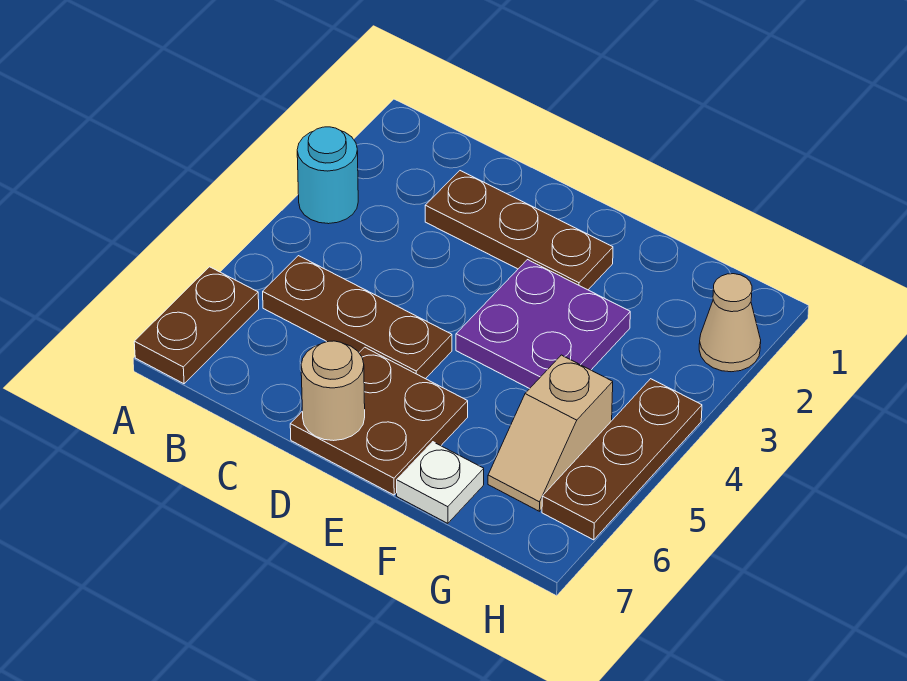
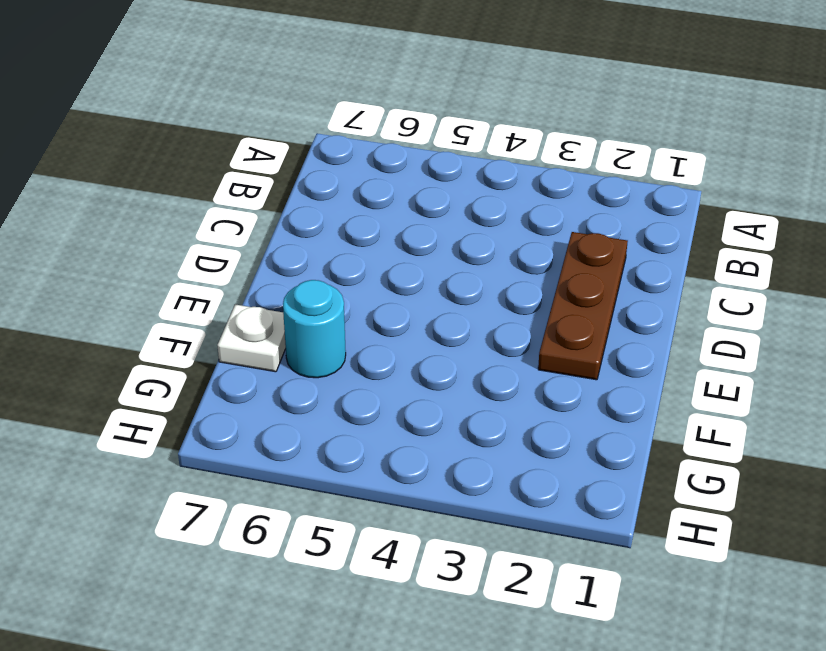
cyan round brick F6 level 1 -> cyan round brick A3 level 1
none -> brown plate A6:A7 level 1
none -> brown plate B5:D5 level 1

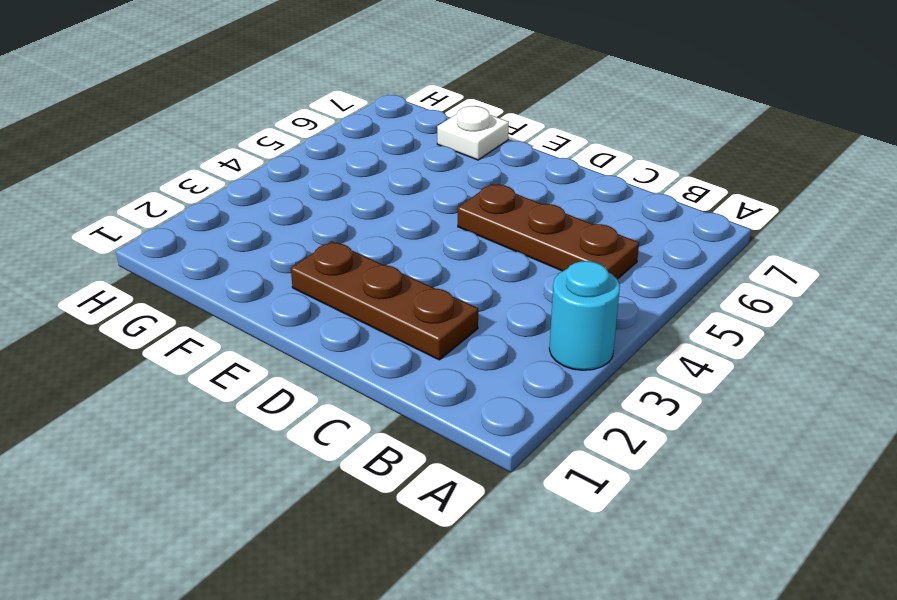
none -> brown plate A6:A7 level 1
none -> brown plate D6:E7 level 1

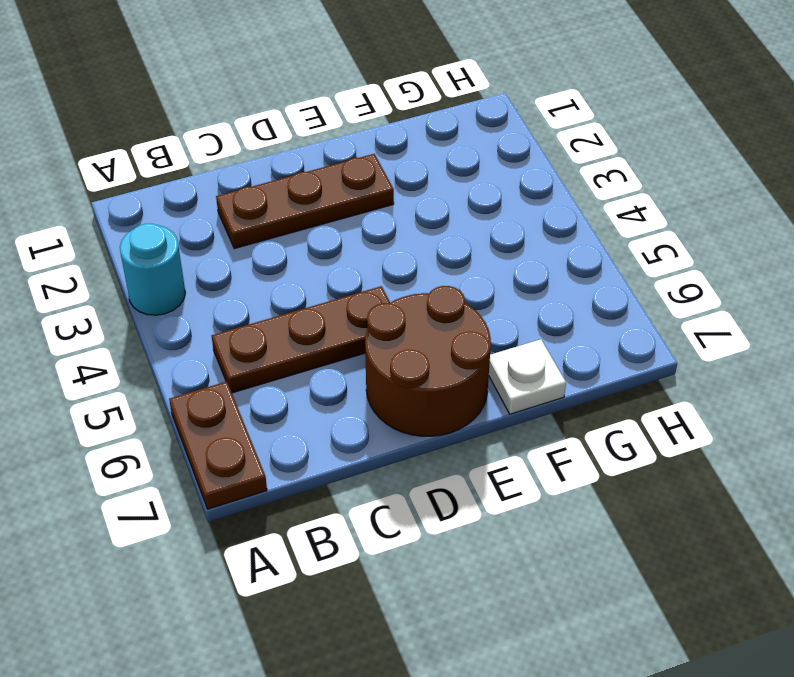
brown round brick D6:E7 level 1 -> brown plate D6:E7 level 1
none -> purple plate E3:F4 level 1
none -> tan slope G5:G6 level 1 top 5

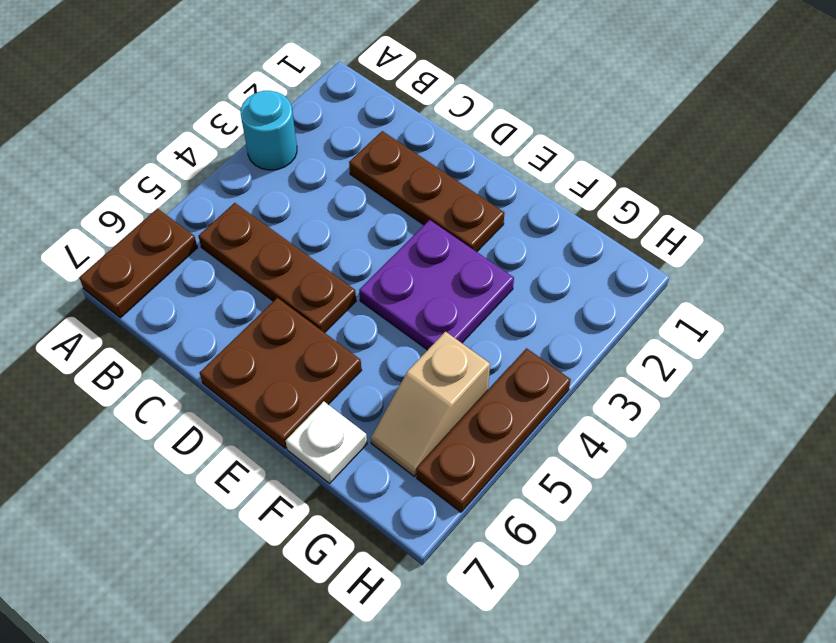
none -> tan cone H2 level 1
none -> tan round brick D7 level 2

